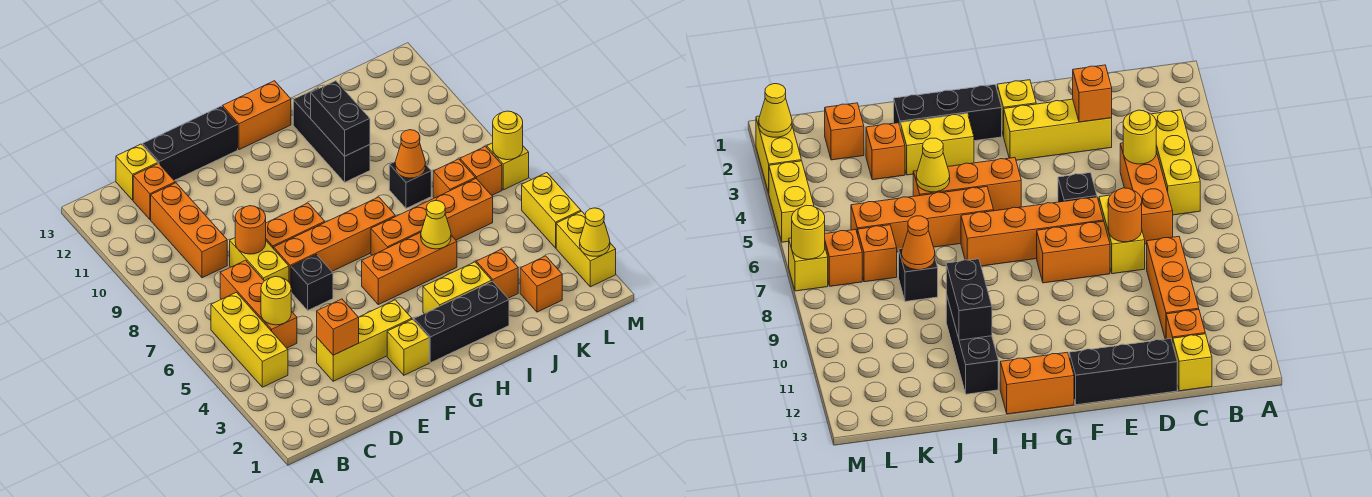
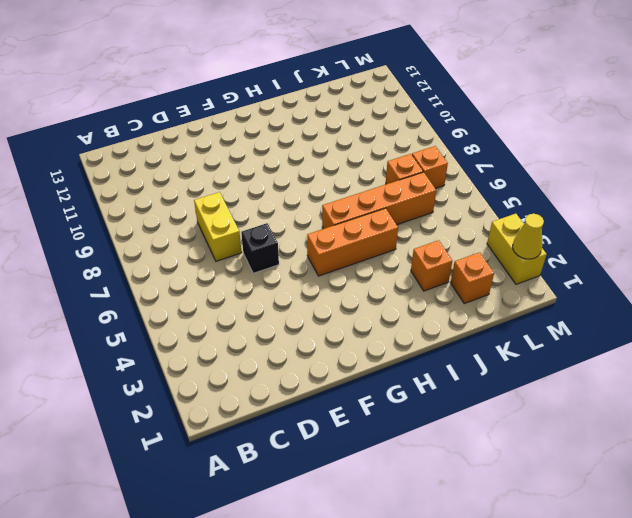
none -> yellow brick B4:B6 level 1
none -> orange brick C5:C7 level 1
none -> orange brick C9:C11 level 1
none -> orange brick C12 level 1

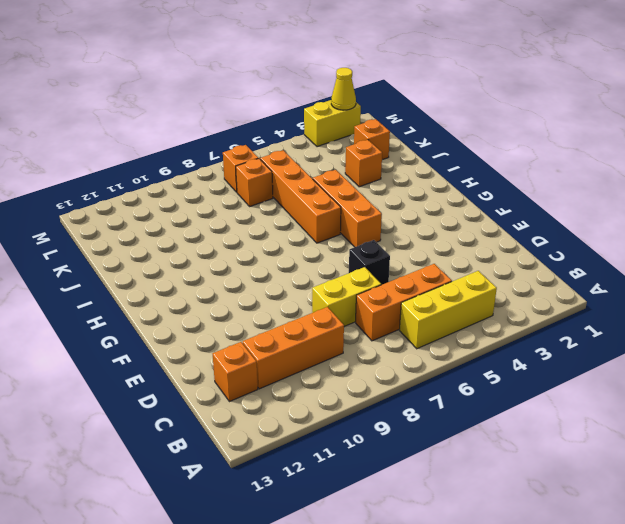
none -> yellow brick C13 level 1
none -> yellow brick D3:F3 level 1
none -> black brick D13:F13 level 1
none -> orange brick E7:H7 level 1

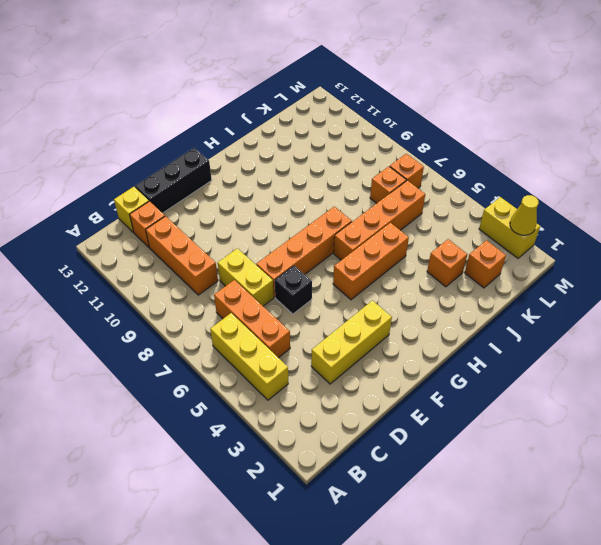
none -> orange brick E8:F8 level 1
none -> yellow brick F2 level 1
none -> black brick G2:I2 level 1
none -> orange brick G13:H13 level 1

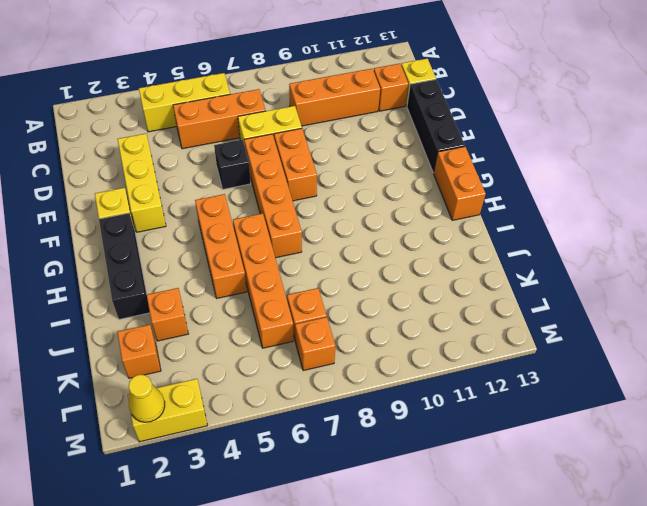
none -> yellow brick H3:I3 level 1
none -> black brick I10:I12 level 1
none -> black brick J8 level 1
none -> yellow brick M4:M5 level 1

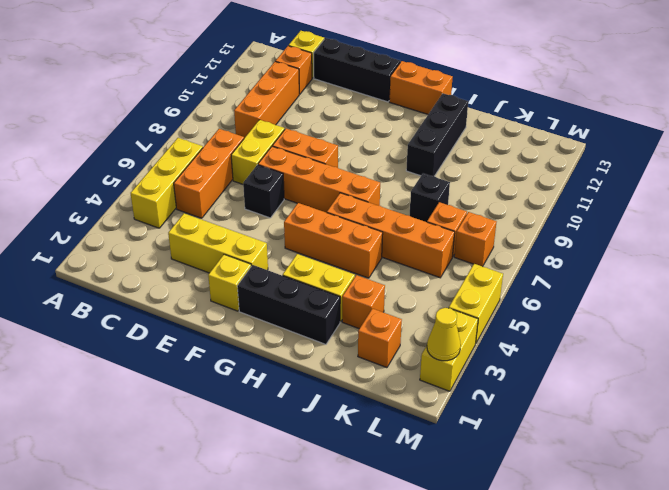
none -> yellow brick M7 level 1
none -> yellow round brick C5 level 2
none -> orange brick D3 level 2
none -> orange round brick D8 level 2

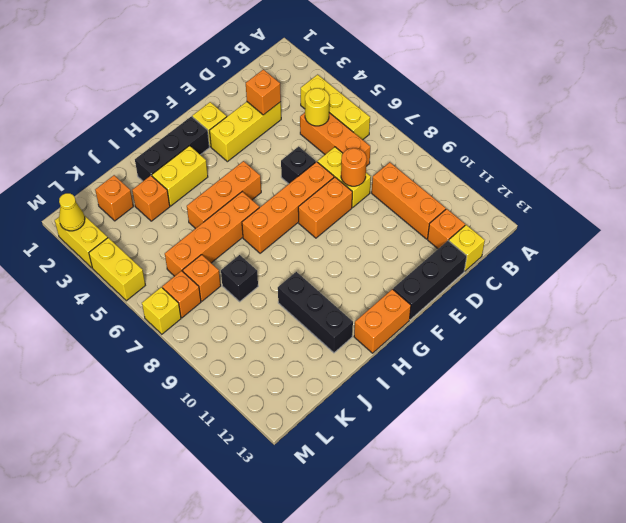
none -> yellow cone I5 level 2
none -> black brick I10:I11 level 2
none -> orange cone J8 level 2
none -> yellow round brick M7 level 2

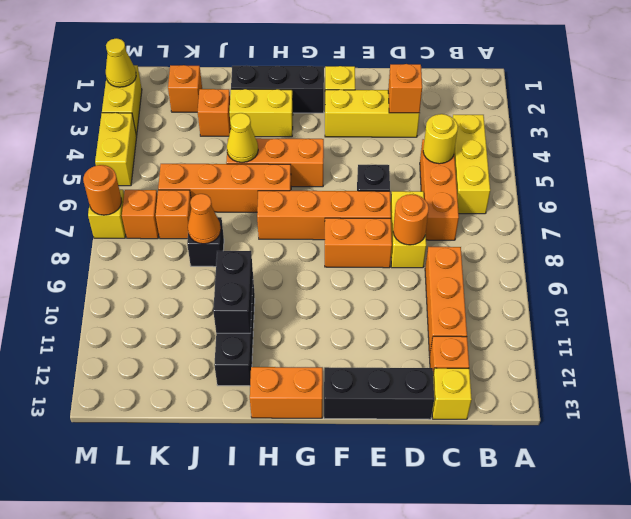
orange round brick M7 level 2 -> yellow round brick M7 level 2

